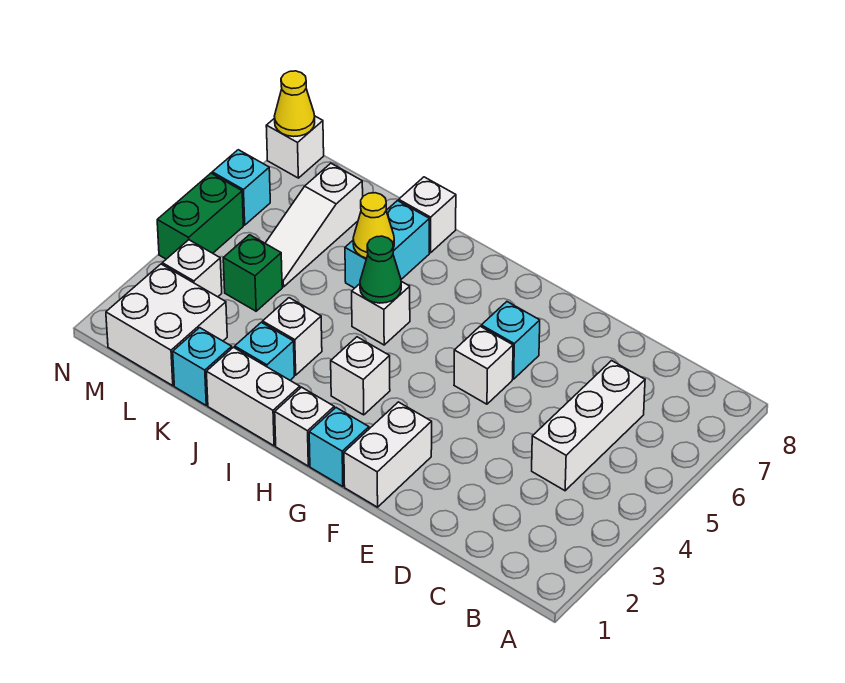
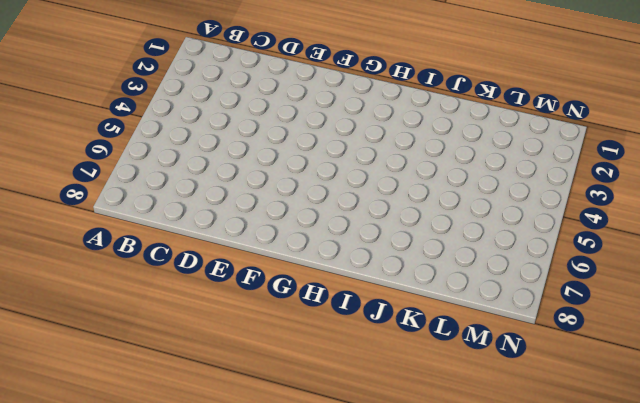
none -> white brick C4:C6 level 1
none -> white brick F1:F2 level 1
none -> white brick F5 level 1

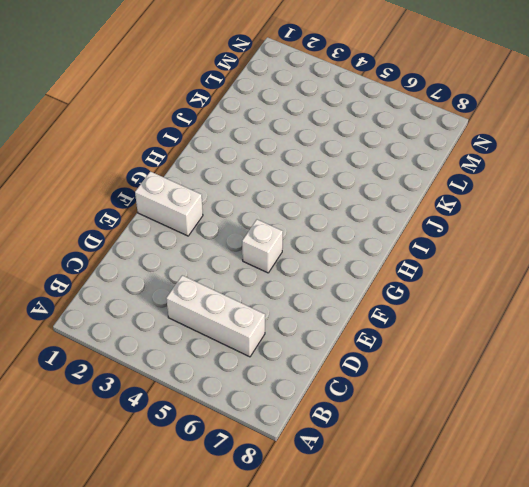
none -> cyan brick F6 level 1
none -> cyan brick G1 level 1
none -> white brick H1 level 1

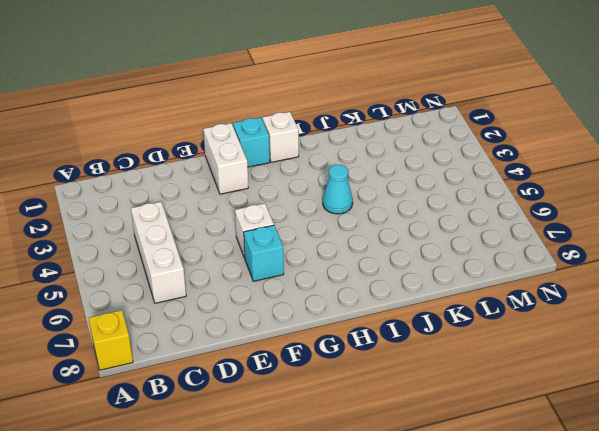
yellow brick A8 level 1 -> none
cyan cone I4 level 1 -> none
none -> white brick H3 level 1
none -> white brick I1:J1 level 1
none -> white brick I5 level 1

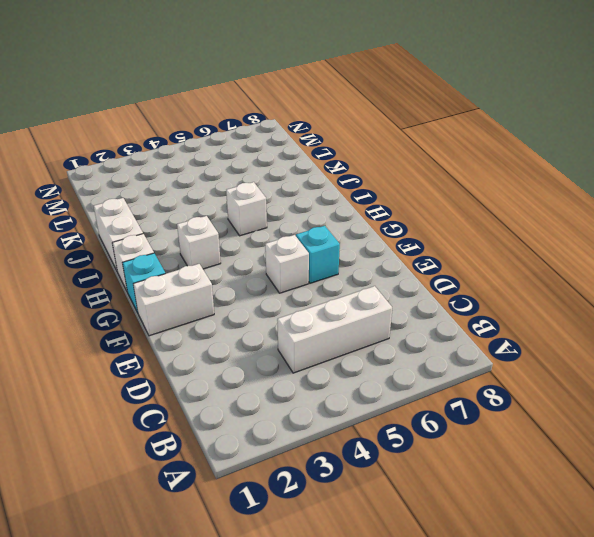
none -> cyan brick J2 level 1
none -> white brick J3 level 1
none -> cyan brick J6:J7 level 1

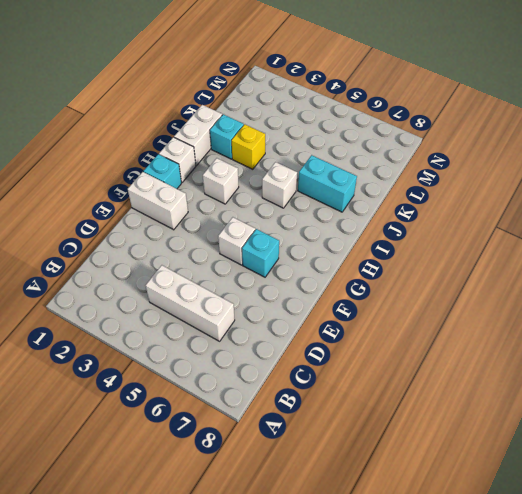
yellow brick J3 level 1 -> white brick J3 level 1
none -> white brick J8 level 1
none -> cyan brick K1 level 1
none -> white brick L1:M2 level 1

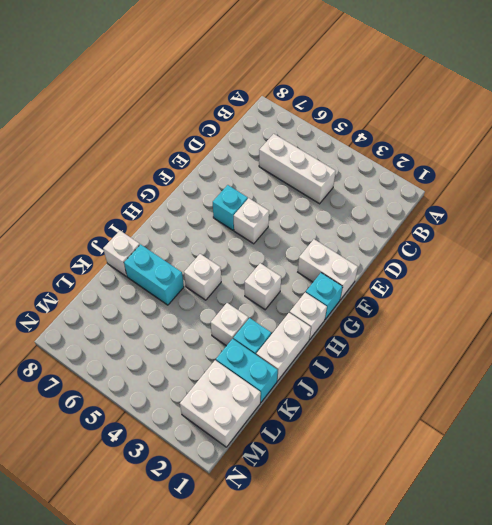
cyan brick K1:K2 level 1 -> cyan brick K1 level 1
none -> green brick L4 level 1
none -> white slope L5:L7 level 1 top 7
none -> white brick M3 level 1

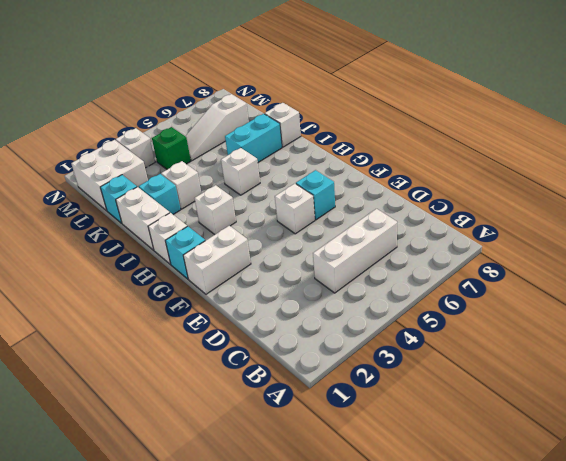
none -> green brick N4:N5 level 1
none -> cyan brick N6 level 1
none -> white brick N8 level 1

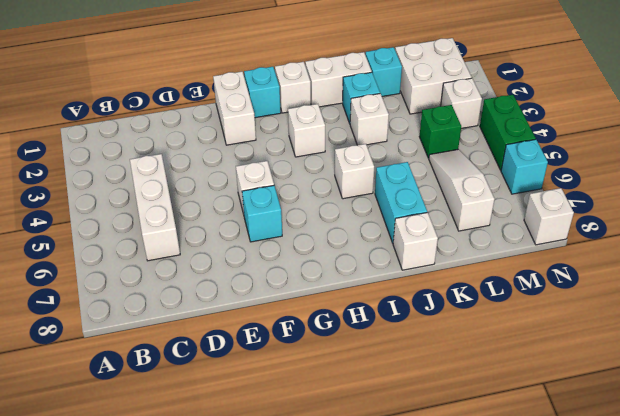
none -> green cone I5 level 2
none -> yellow cone J6 level 2
none -> yellow cone N8 level 2

